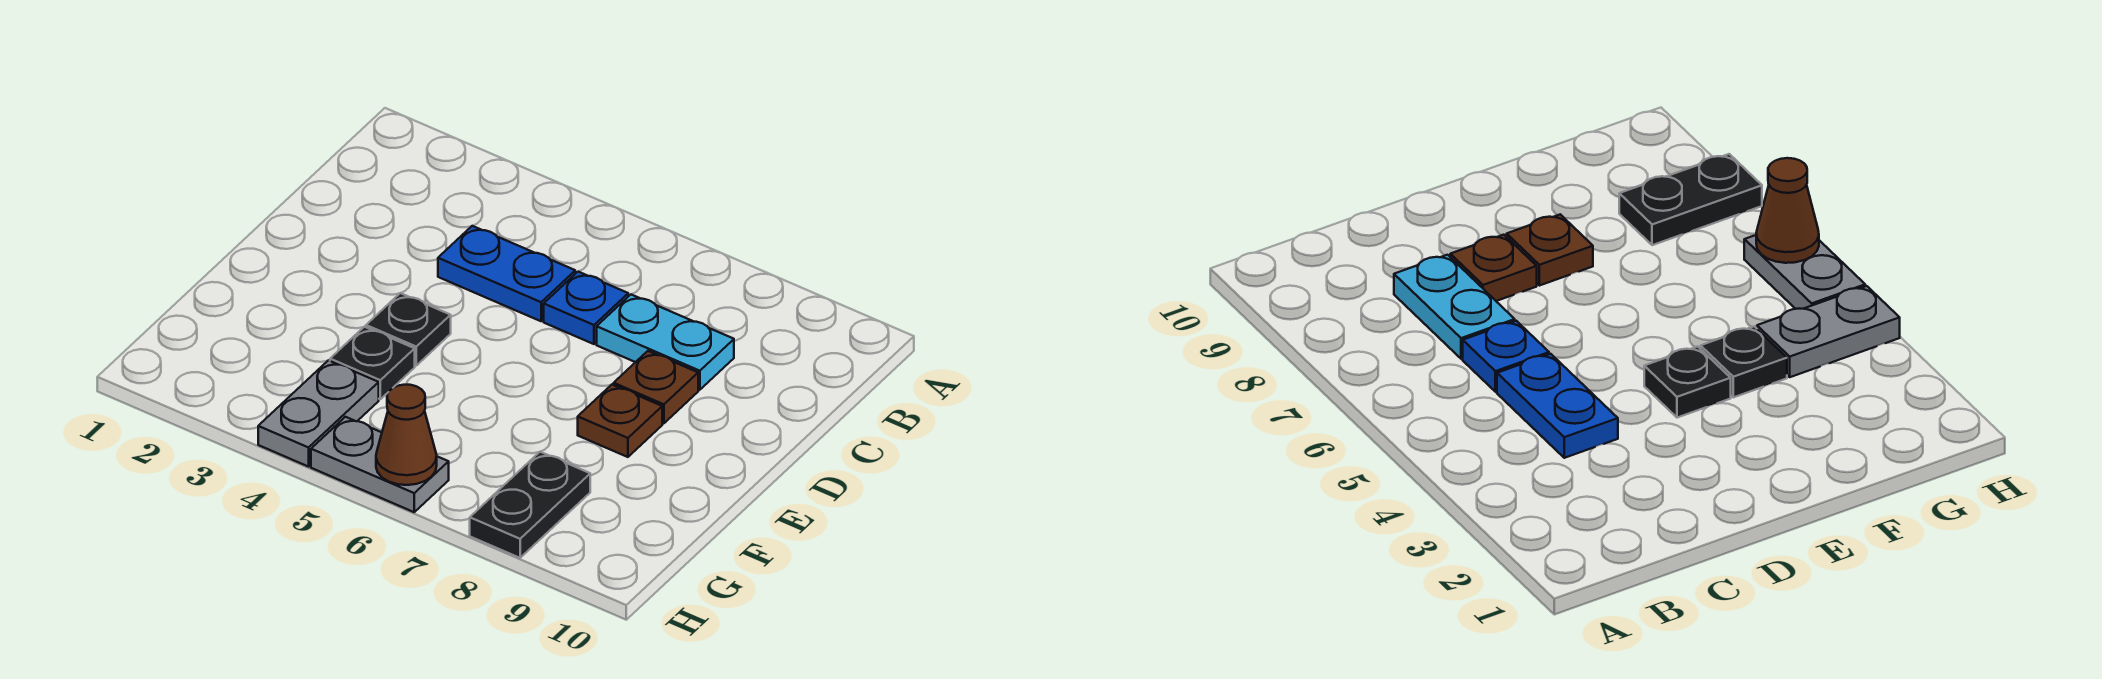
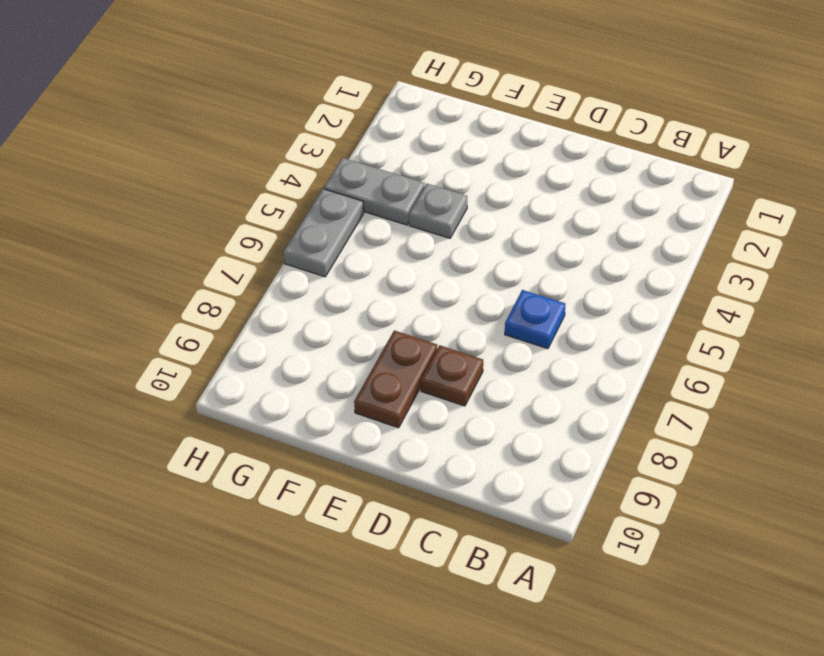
brown plate E8:E9 level 1 -> brown plate E8 level 1
grey plate F4 level 1 -> black plate F4 level 1
none -> blue plate C4:C5 level 1
none -> cyan plate C7:C8 level 1

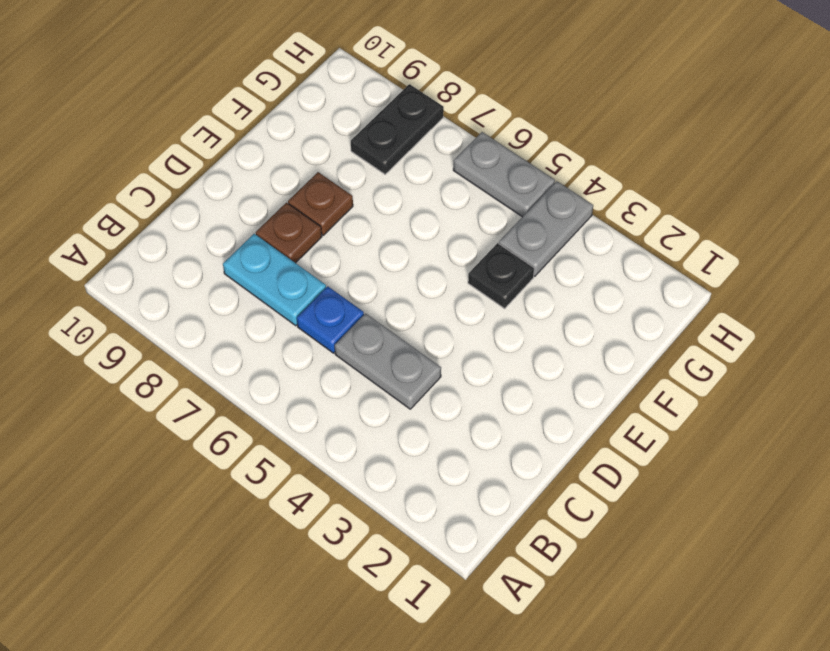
grey plate C4:C5 level 1 -> blue plate C4:C5 level 1
none -> black plate E4 level 1
none -> brown cone H6 level 2

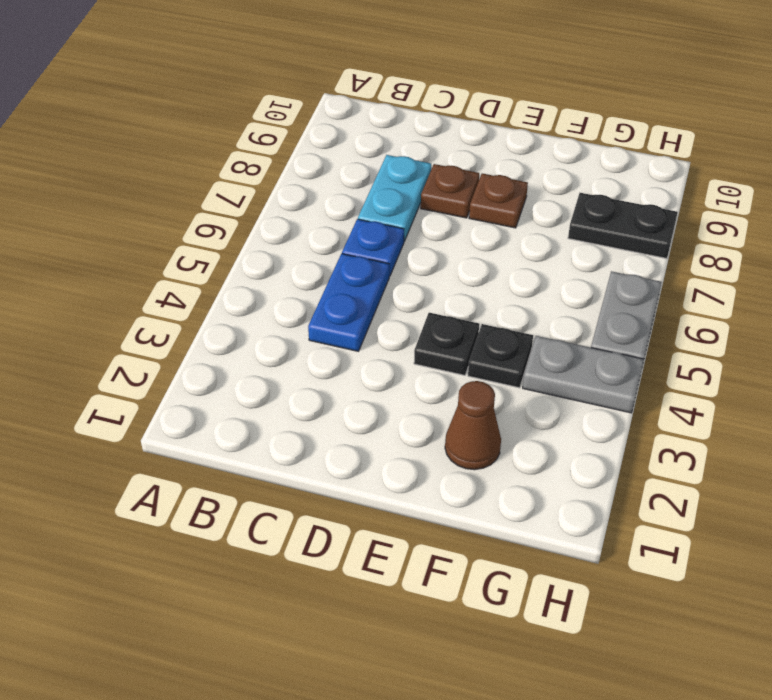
brown cone F2 level 1 -> brown cone H6 level 2

